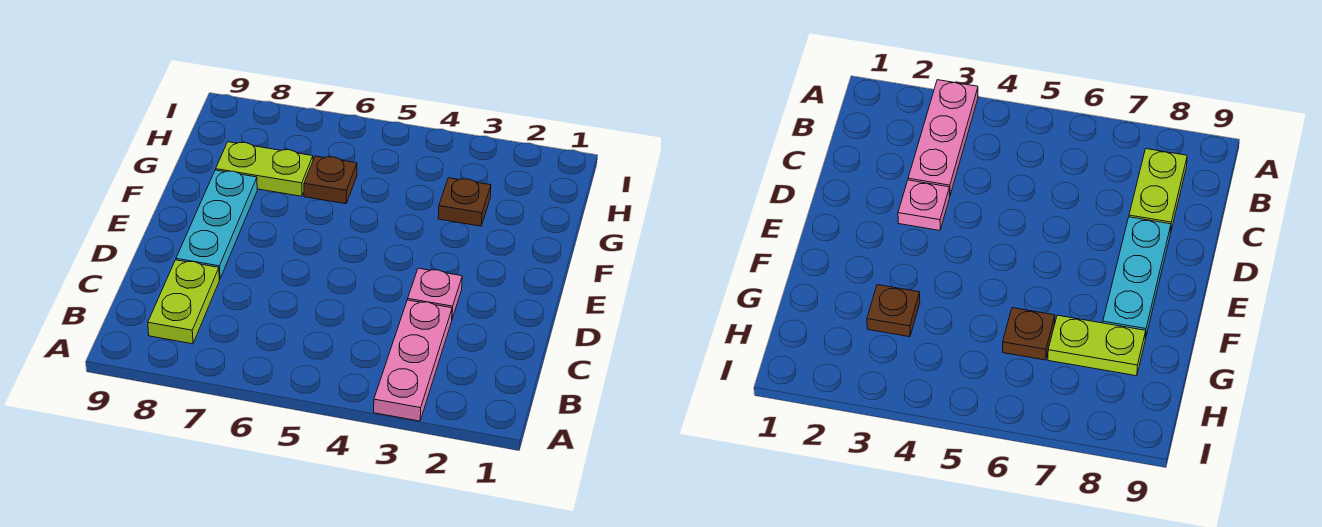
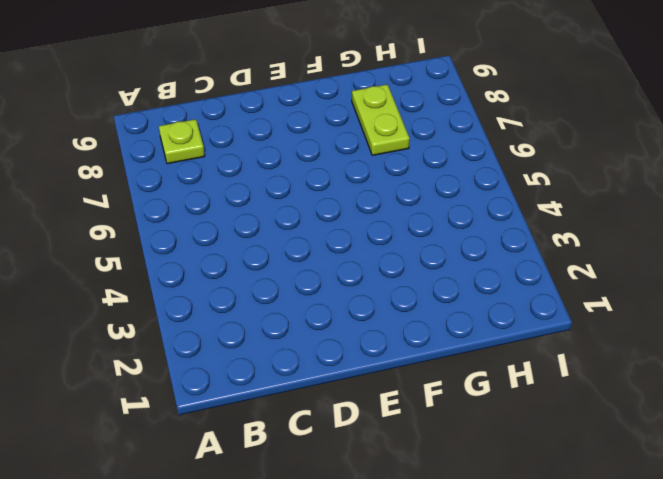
lime plate B8 level 1 -> lime plate B8:C8 level 1
none -> pink plate A3:C3 level 1
none -> pink plate D3 level 1

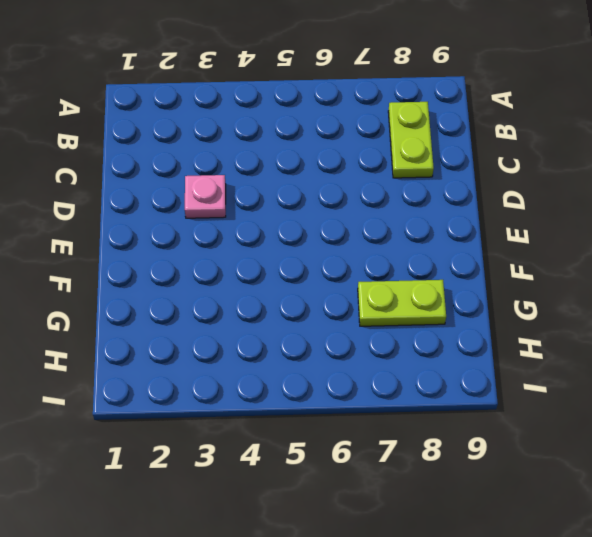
none -> pink plate A3:C3 level 1
none -> cyan plate D8:F8 level 1

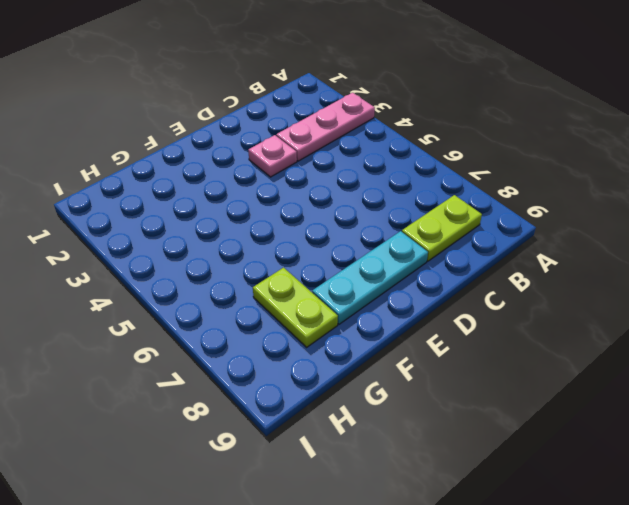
none -> brown plate G3 level 1
none -> brown plate G6 level 1

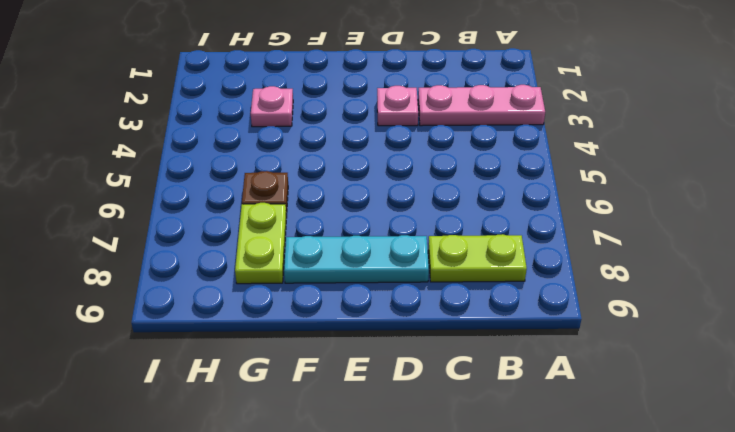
pink plate G3 level 1 -> brown plate G3 level 1

